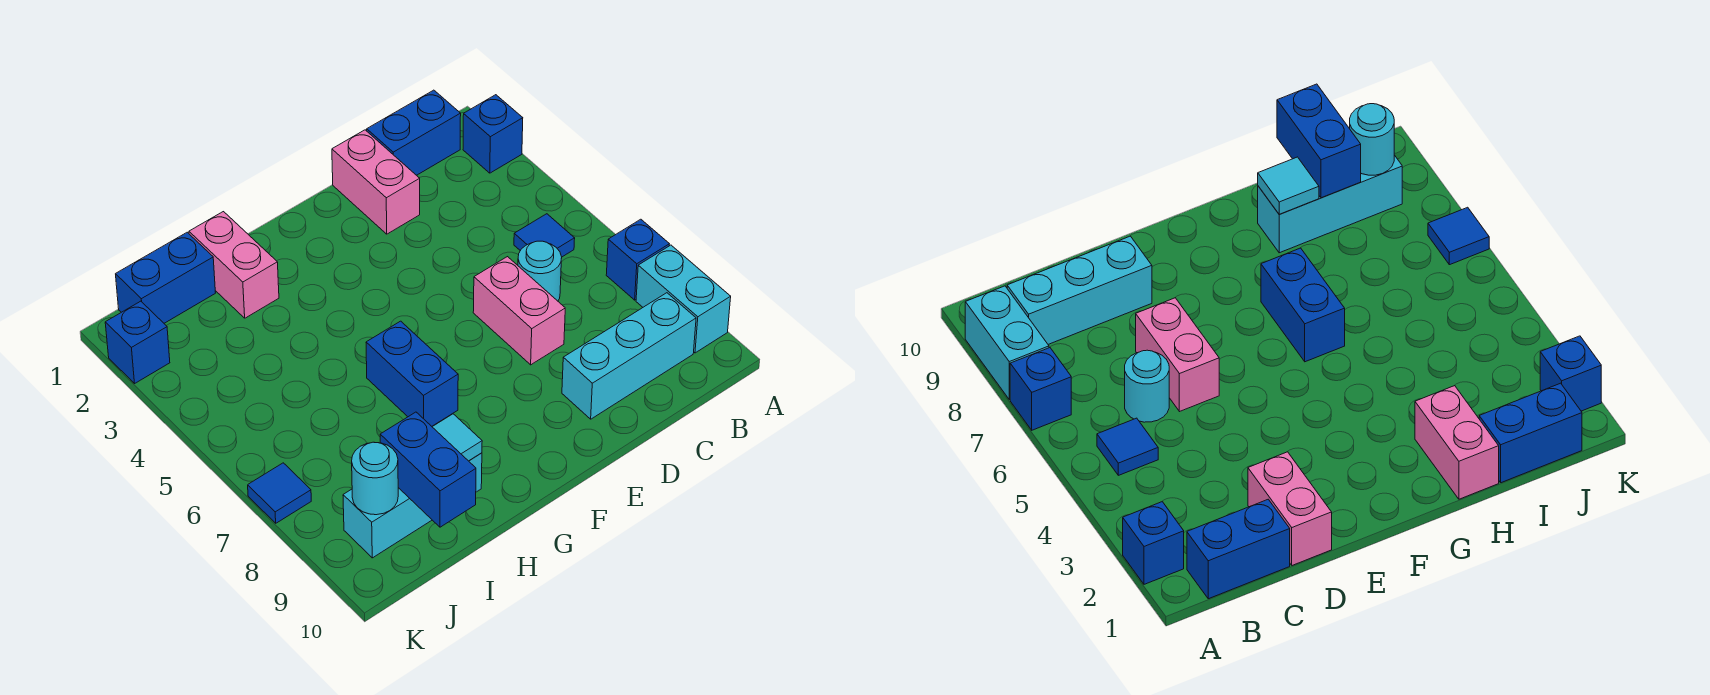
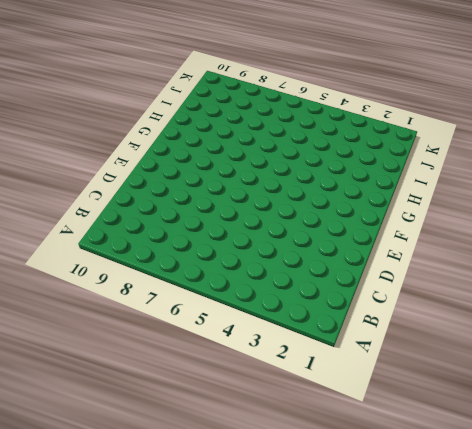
none -> blue brick A2 level 1
none -> blue brick A7 level 1
none -> cyan brick A8:A9 level 1

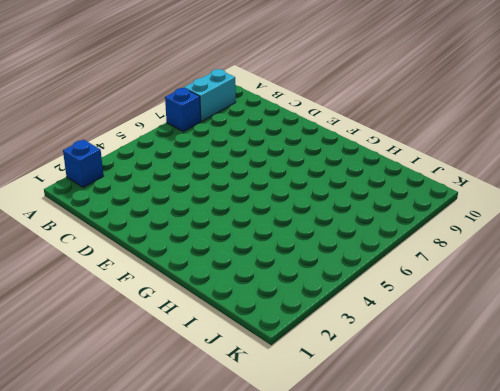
none -> blue brick B1:C1 level 1
none -> blue tile B5 level 1
none -> cyan brick B9:D9 level 1

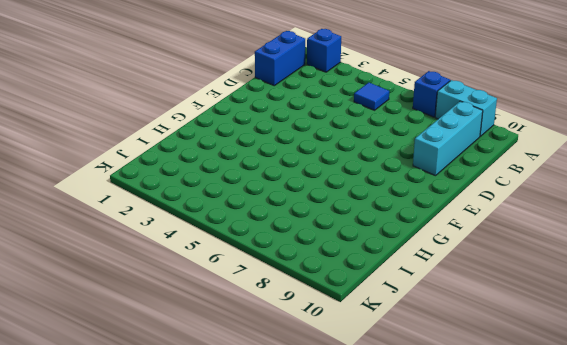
none -> cyan round brick C6 level 1
none -> pink brick D1:D2 level 1
none -> pink brick D6:D7 level 1

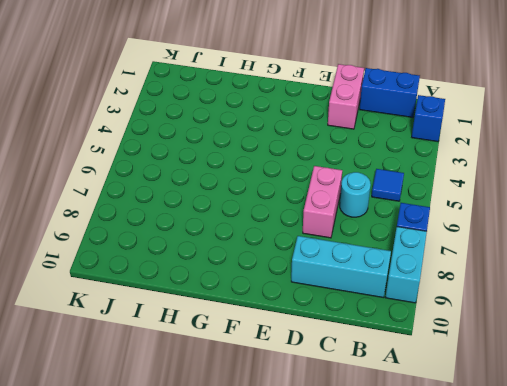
none -> blue brick G6:G7 level 1
none -> pink brick H1:H2 level 1
none -> cyan brick H9:J9 level 1

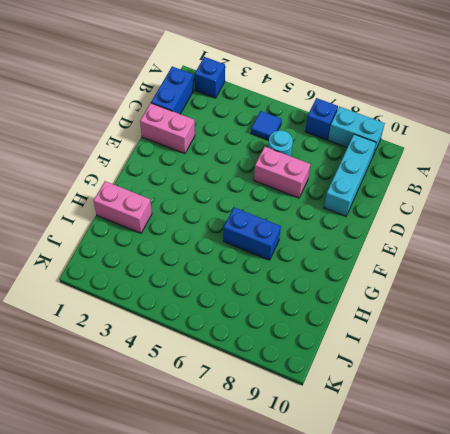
none -> cyan brick H9:J9 level 1
none -> blue brick I1:J1 level 1
none -> blue brick K2 level 1

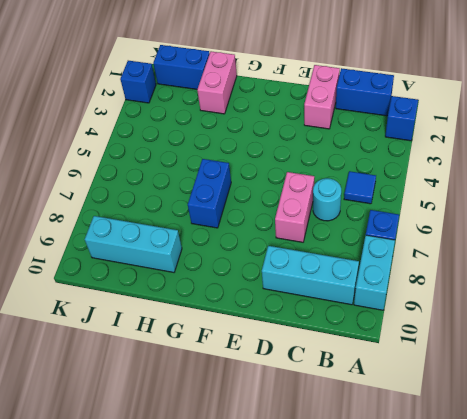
none -> blue tile K7 level 1
none -> cyan tile H9 level 2
none -> blue brick I9:I10 level 2

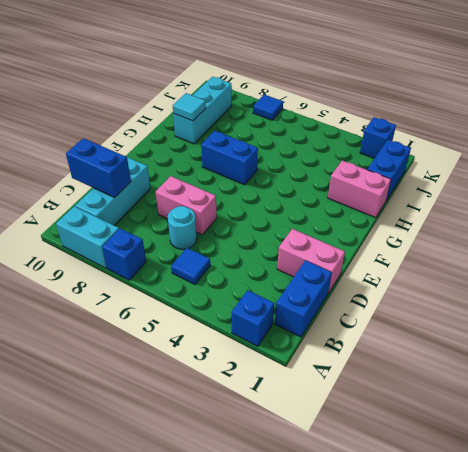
blue brick C9:C10 level 2 -> blue brick I9:I10 level 2
none -> cyan round brick J9 level 2

